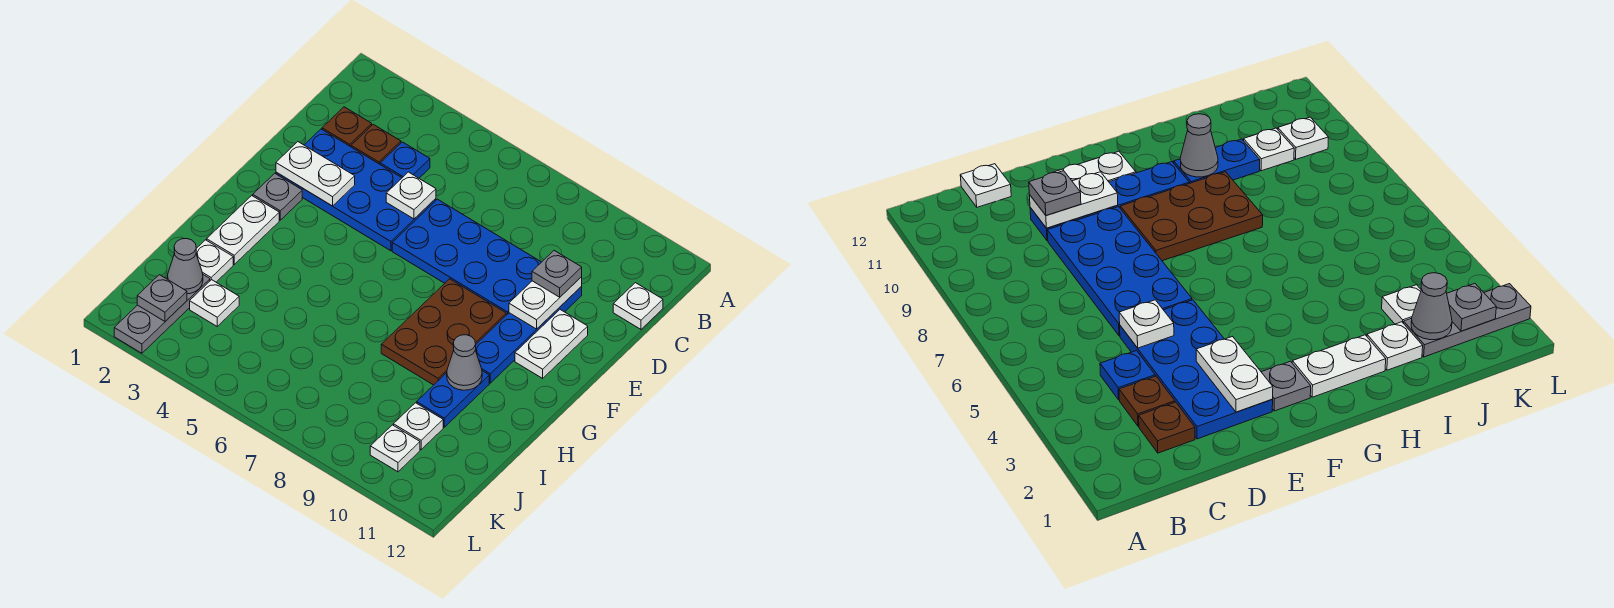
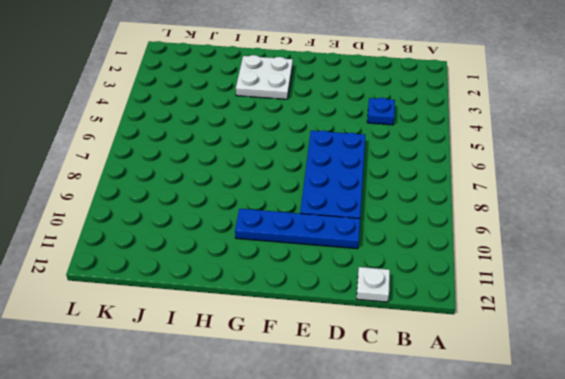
white plate G2:H3 level 1 -> white plate G2:H2 level 1
none -> brown plate C2 level 1
none -> brown plate C3 level 1
none -> blue plate D2:E5 level 1

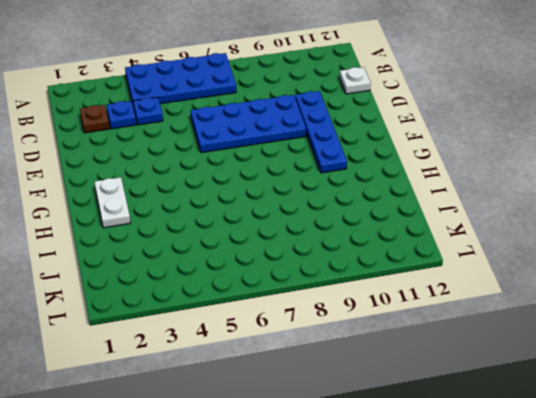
blue plate A4:B7 level 1 -> blue plate D2:E5 level 1
blue plate C3 level 1 -> brown plate C3 level 1
none -> white plate E11:F11 level 1
none -> grey plate F2 level 1
none -> brown plate F8:H9 level 1

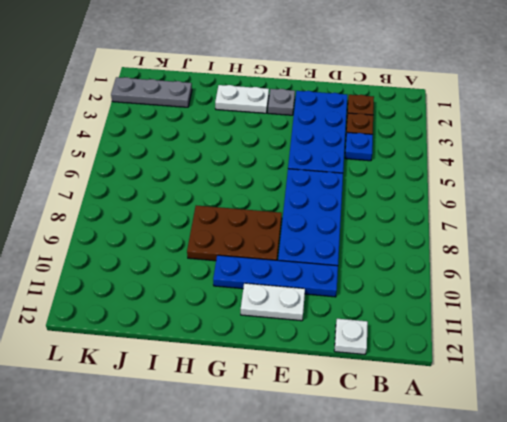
none -> blue plate H10:I10 level 1
none -> white plate I2 level 1
none -> white plate J3 level 1

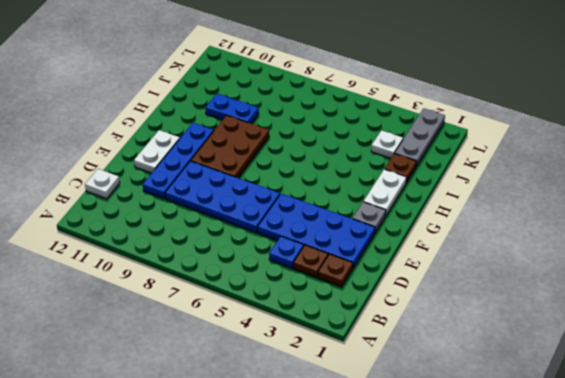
brown plate I2 level 1 -> white plate I2 level 1
blue plate I9:I10 level 1 -> blue plate H10:I10 level 1
none -> white plate J10 level 1
none -> white plate K10 level 1
none -> white plate D5 level 2

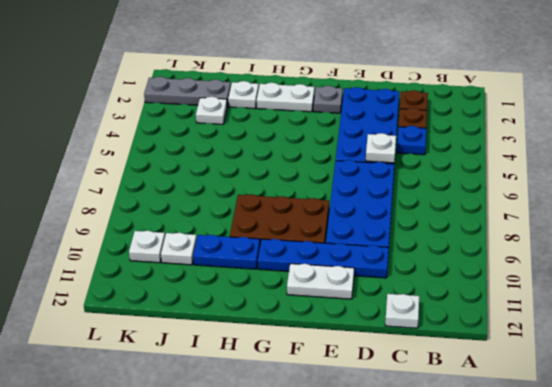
none -> white plate D10:E10 level 2
none -> white plate E2:E3 level 2
none -> grey cone H10 level 2

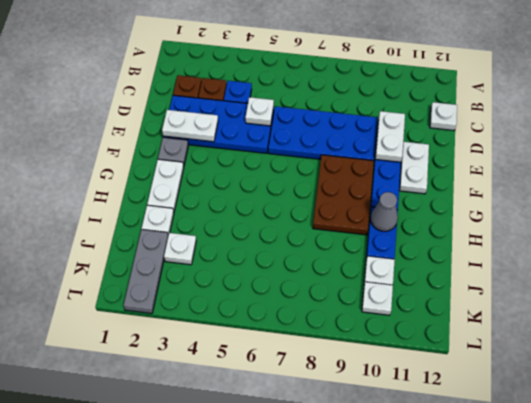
none -> grey cone J2 level 2
none -> grey plate K2 level 2
none -> grey plate D10 level 3

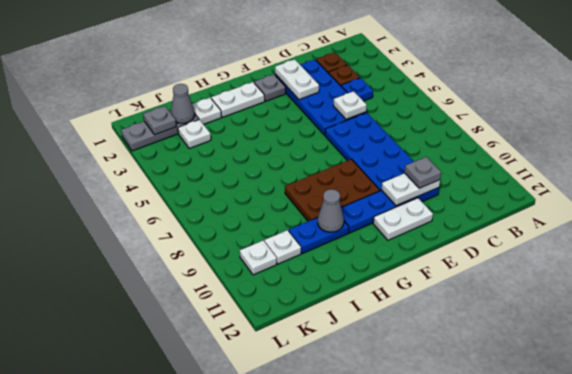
none -> white plate C12 level 1

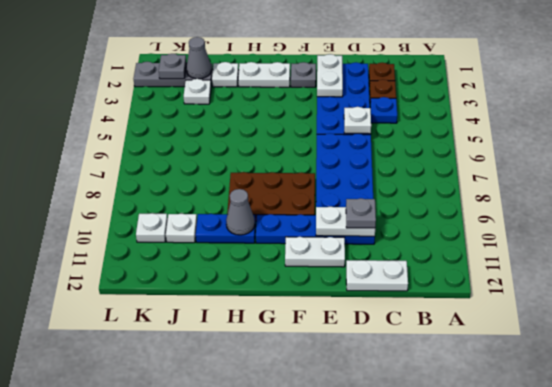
white plate C12:D12 level 1 -> white plate C12 level 1

